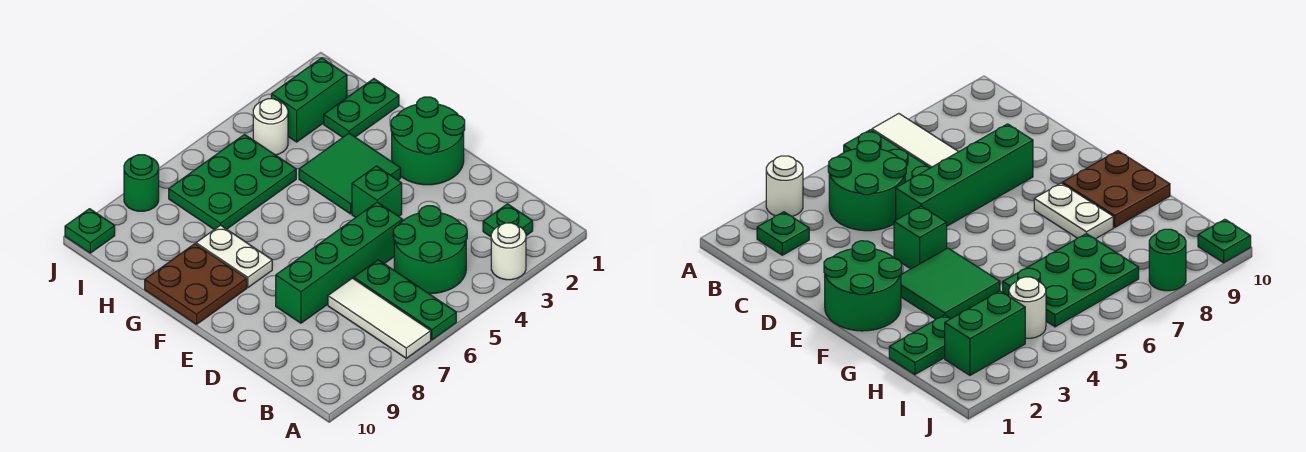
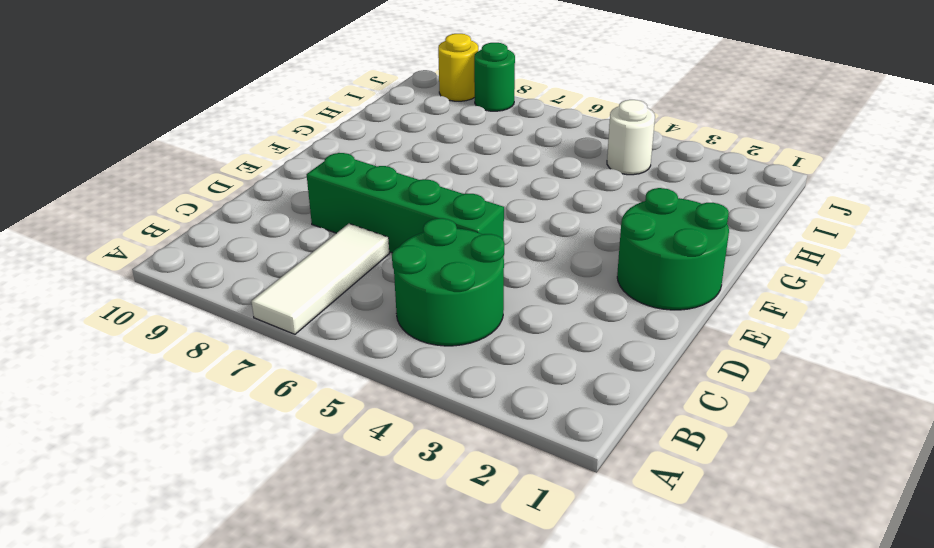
yellow round brick J9 level 1 -> none
none -> white round brick A3 level 1
none -> green plate A6:C6 level 1
none -> green plate B2 level 1

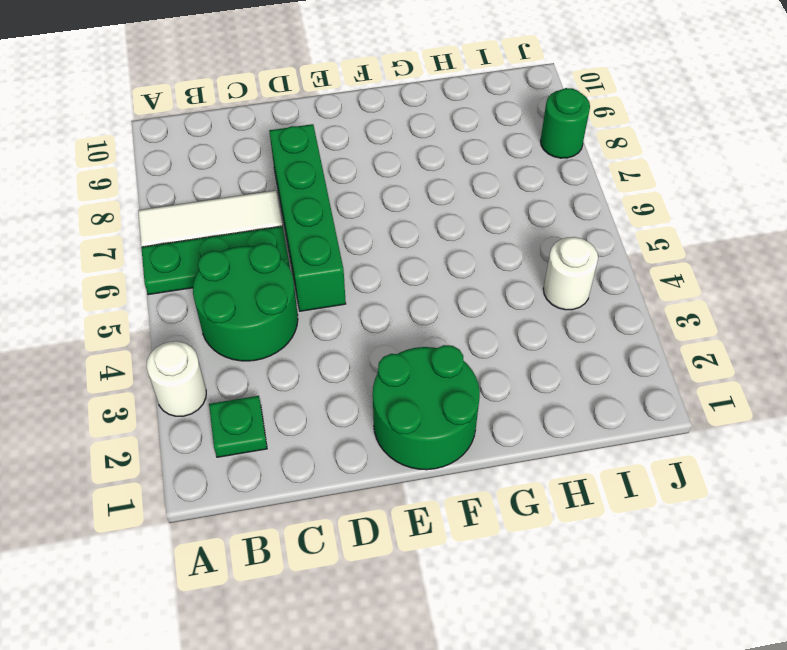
none -> green brick E4 level 1
none -> green tile F3:G4 level 1
none -> white plate F8:G8 level 1

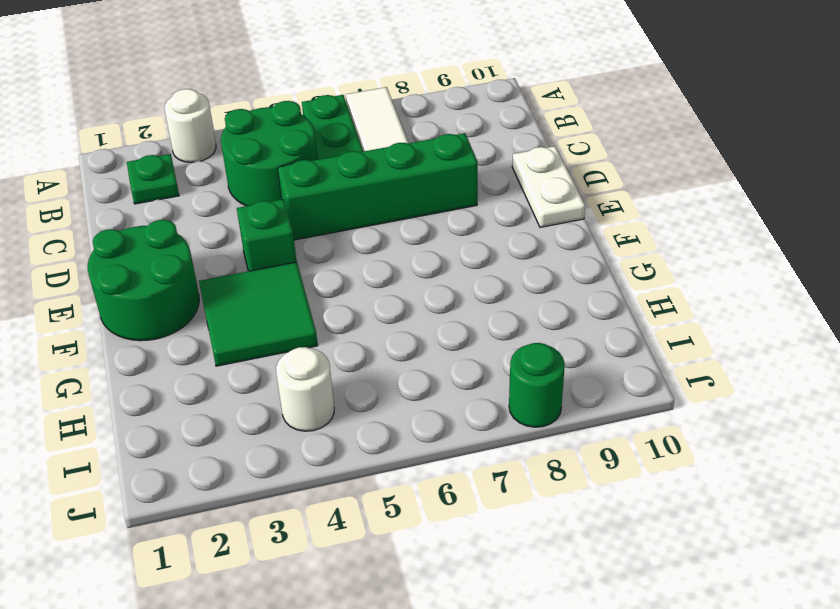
white plate D10:E10 level 1 -> white plate F8:G8 level 1
none -> brown plate F9:G10 level 1
none -> green plate H1:H2 level 1
none -> green plate H5:I7 level 1

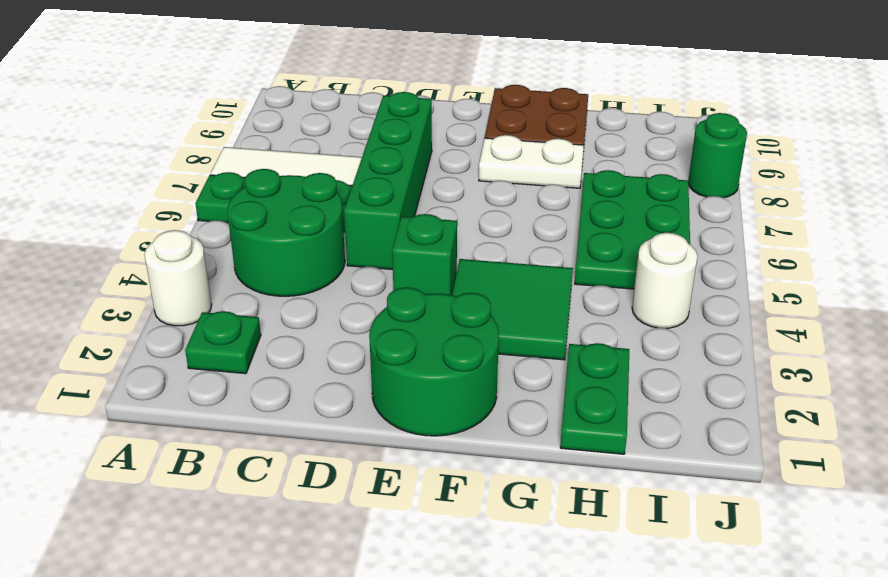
none -> green brick I2:I3 level 1
none -> green plate J10 level 1

